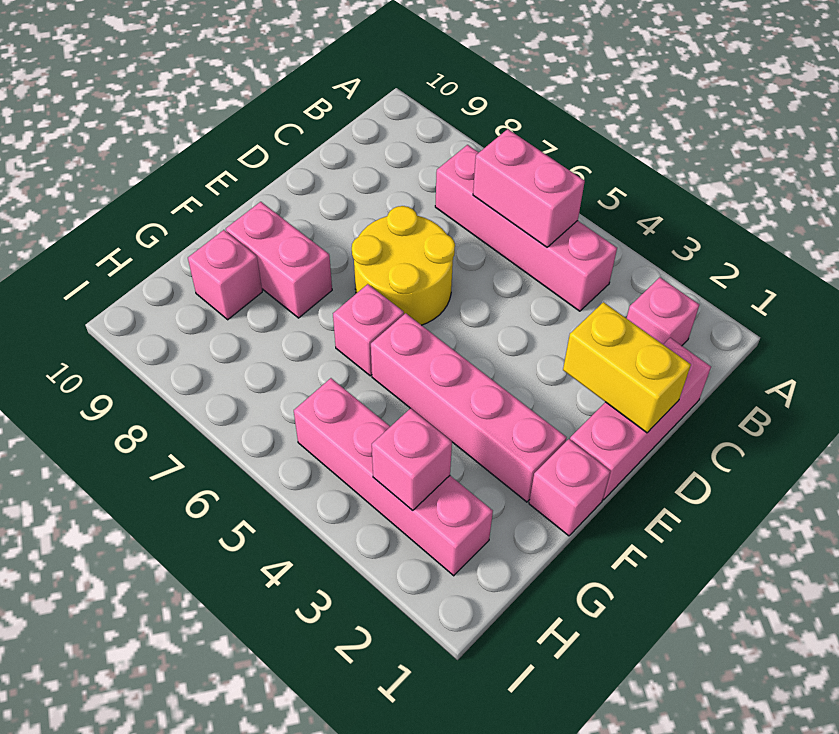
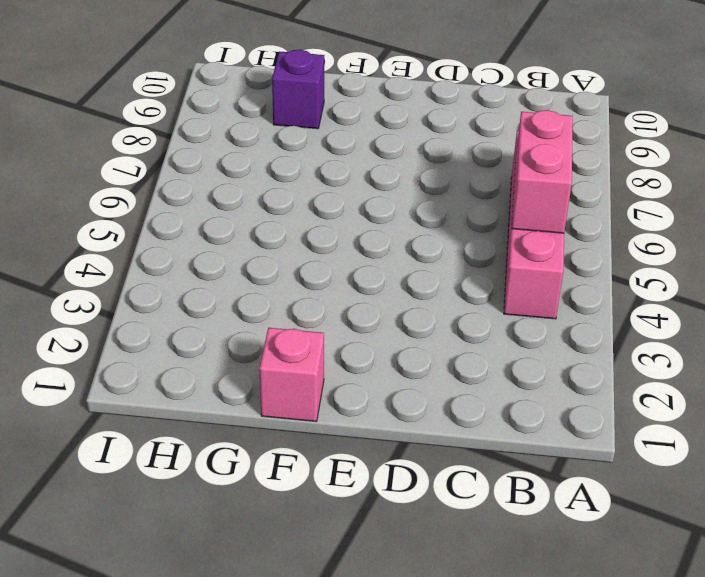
purple brick G9 level 1 -> pink brick G9 level 1
none -> pink brick B2 level 1
none -> pink brick C1:E1 level 1
none -> yellow round brick D6:E7 level 1

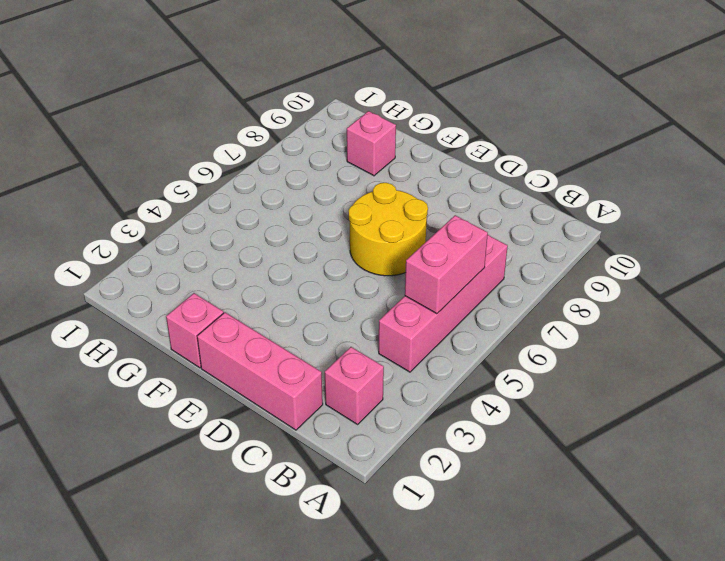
none -> pink brick F2:F5 level 1
none -> pink brick F6 level 1
none -> pink brick F8:F9 level 1

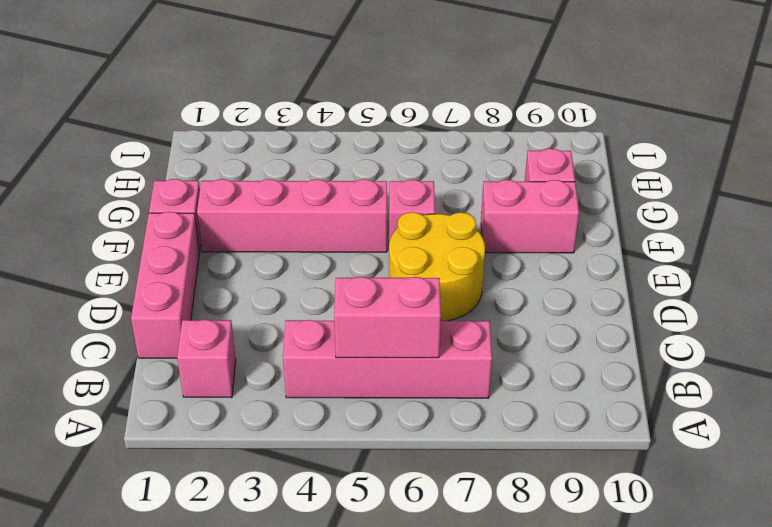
none -> pink brick H2:H5 level 1
none -> yellow brick D1:D2 level 2
none -> pink brick H3 level 2

